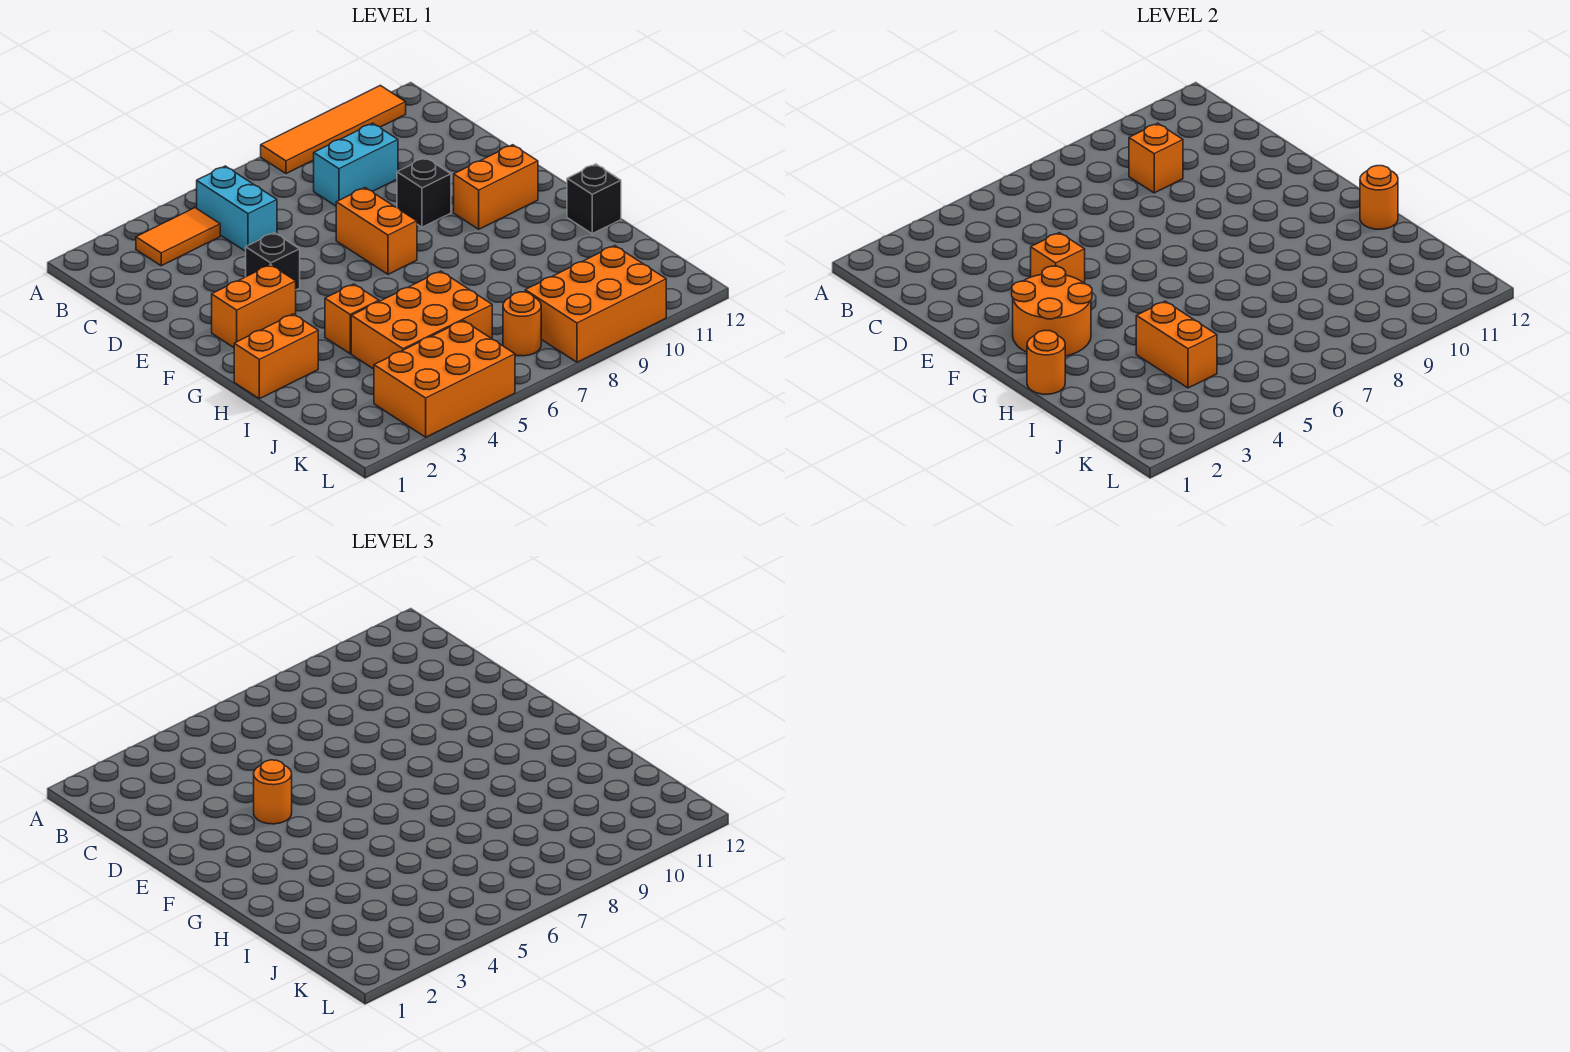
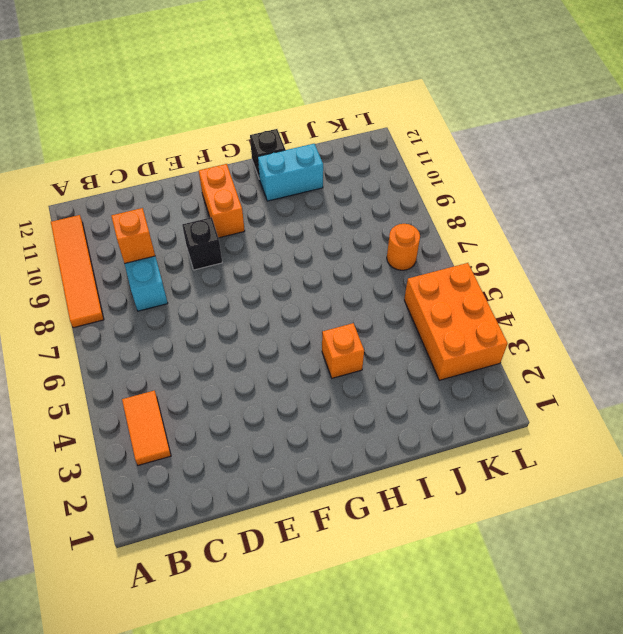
cyan brick H11:I11 level 1 -> cyan brick B5:C5 level 1
none -> black brick E4 level 1
none -> orange brick E7:F7 level 1
none -> orange brick F2:F3 level 1

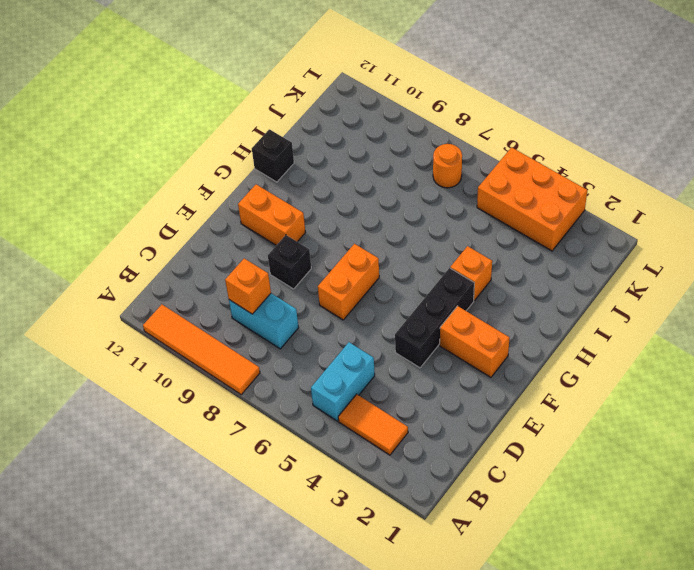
black brick E4:G4 level 1 -> black brick E4 level 1
none -> orange brick H1:H2 level 1
none -> orange brick I4:J6 level 1
none -> orange brick K8:L10 level 1

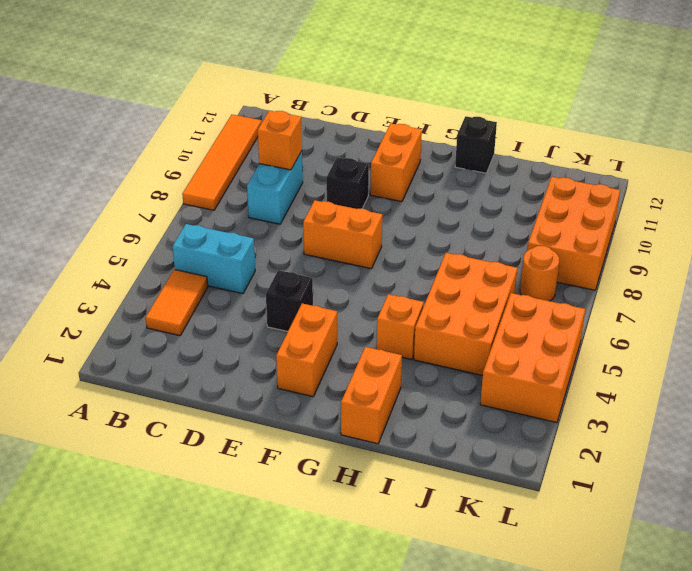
none -> orange brick E4 level 2
none -> orange round brick F2:G3 level 2
none -> orange round brick H1 level 2

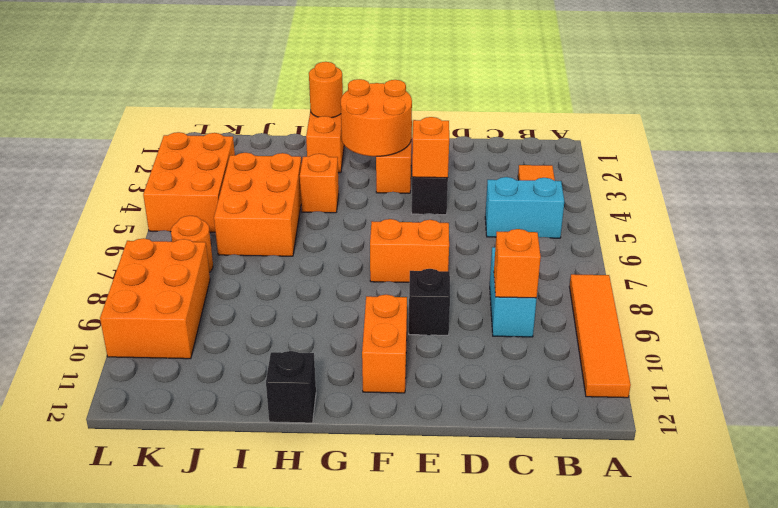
none -> orange round brick H12 level 2
none -> orange brick I4:J4 level 2
none -> orange round brick E4 level 3

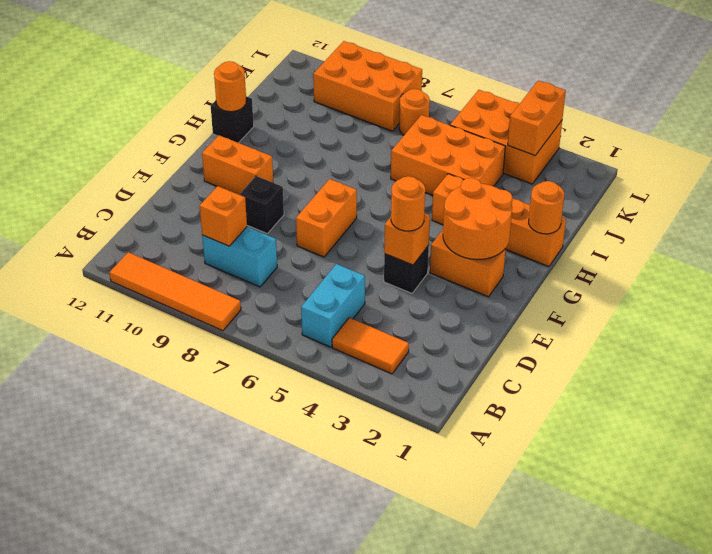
orange brick K3:L3 level 2 -> orange brick I4:J4 level 2

